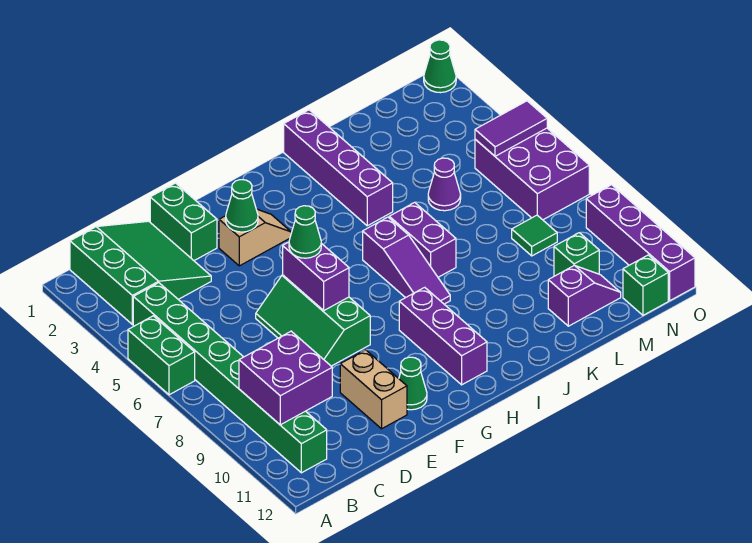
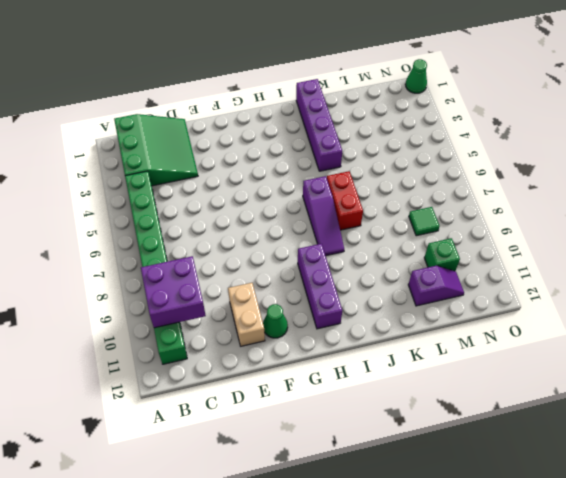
red brick J6:J7 level 1 -> purple brick J6:J7 level 1
none -> green brick A5:A6 level 1
none -> green brick E1:E2 level 1
none -> green slope E6:F8 level 1 top F

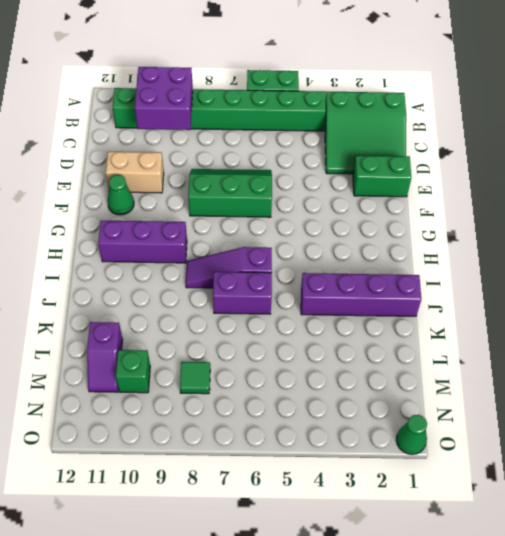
none -> tan slope F3:G3 level 1 top F
none -> purple cone L5 level 1
none -> purple brick N5:O7 level 1

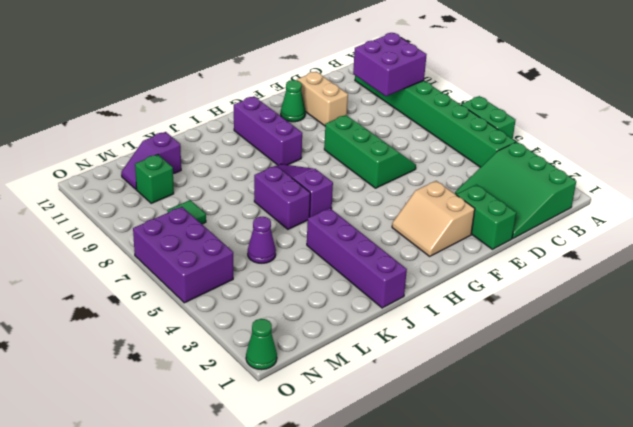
tan slope F2:G3 level 1 top F -> tan slope F3:G3 level 1 top F
none -> green brick N12 level 1
none -> purple brick O9:O12 level 1
none -> green cone F3 level 2

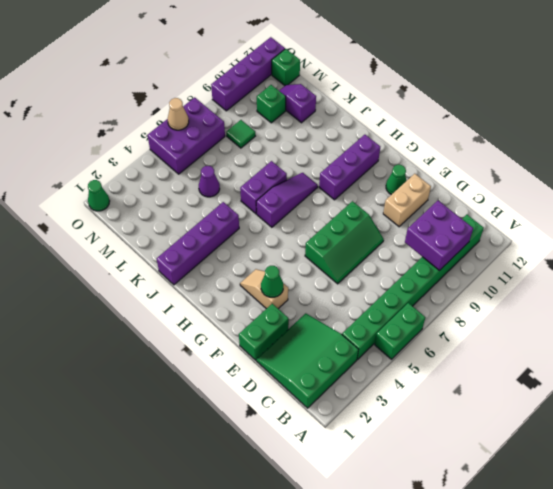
tan cone O6 level 2 -> none
none -> purple brick F6:F7 level 2
none -> purple tile N5:O5 level 2
none -> green cone F6 level 3

